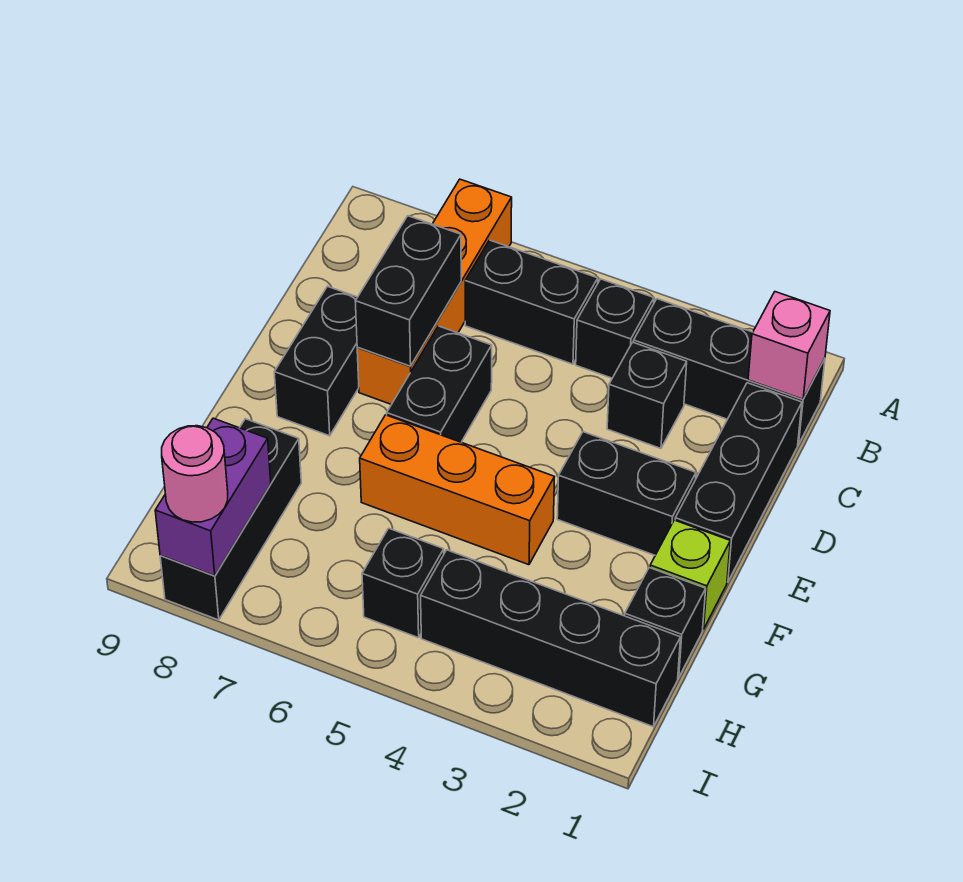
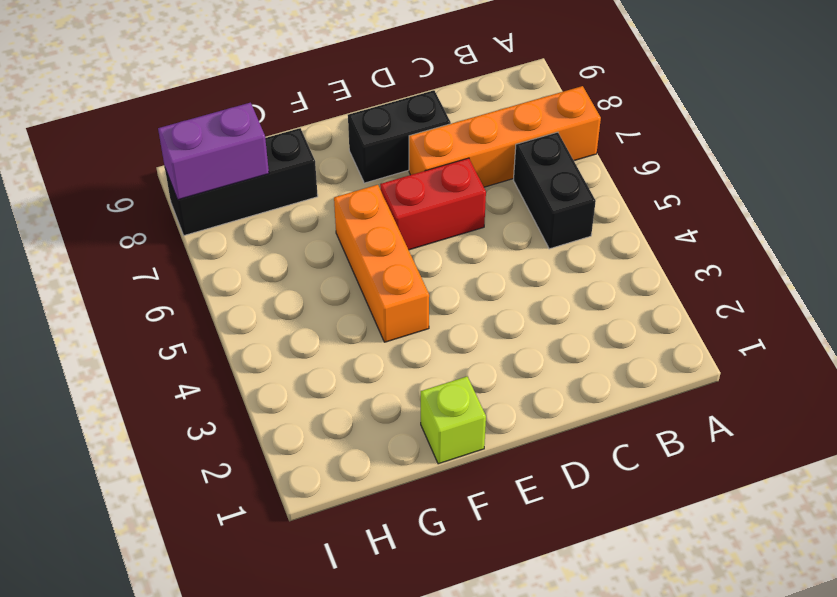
red brick D6:E6 level 1 -> black brick D6:E6 level 1
none -> black brick B1:B3 level 1
none -> black brick B4 level 1
none -> black brick C1:E1 level 1

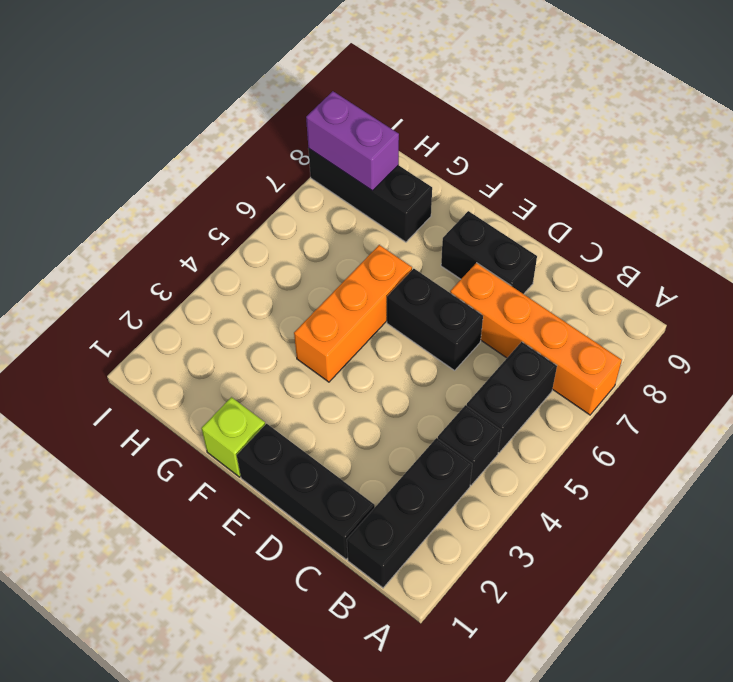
none -> black brick C3 level 1
none -> black brick E2:E3 level 1
none -> black brick G1 level 1

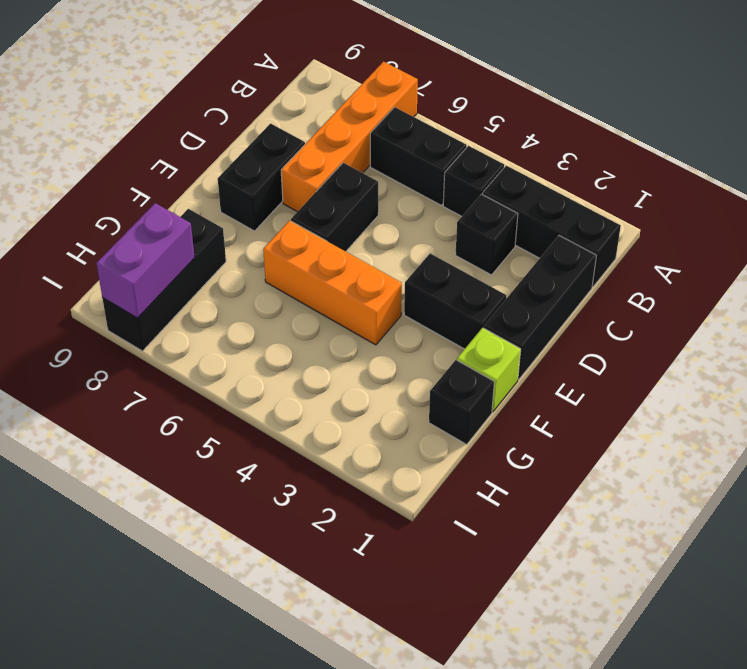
none -> black brick H1:H4 level 1
none -> black brick H5 level 1
none -> pink brick B1 level 2

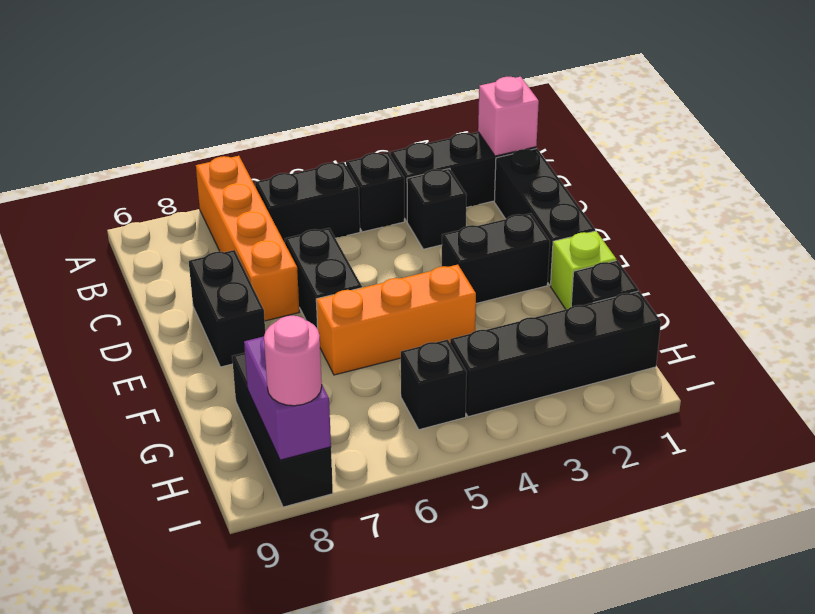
none -> black brick C7:D7 level 2

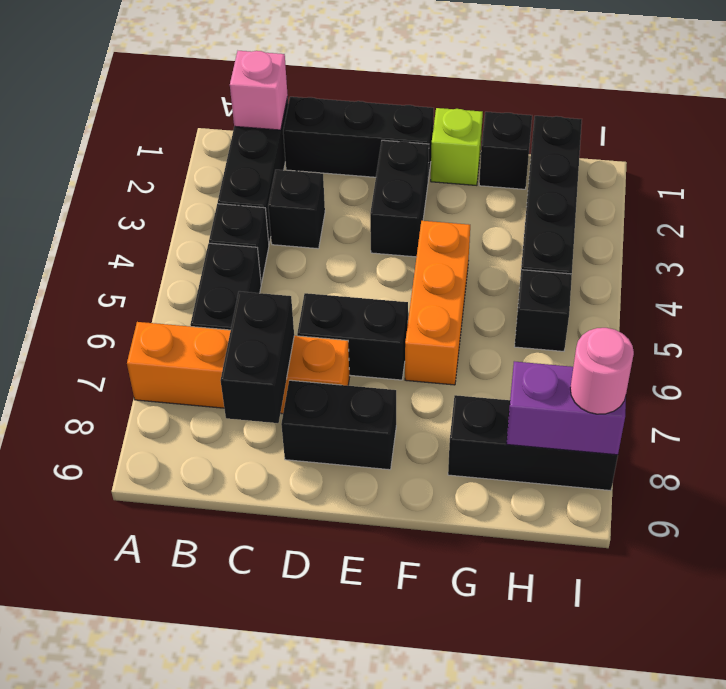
black brick C7:C8 level 2 -> black brick C7:D7 level 2

